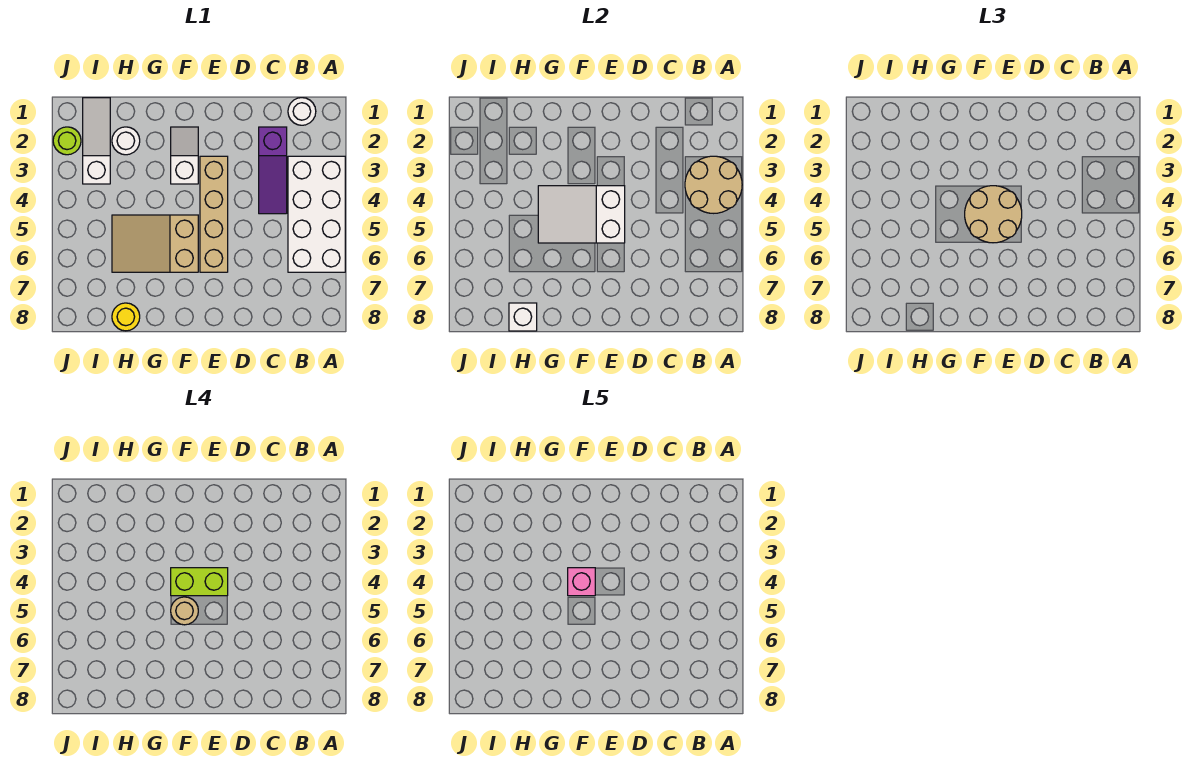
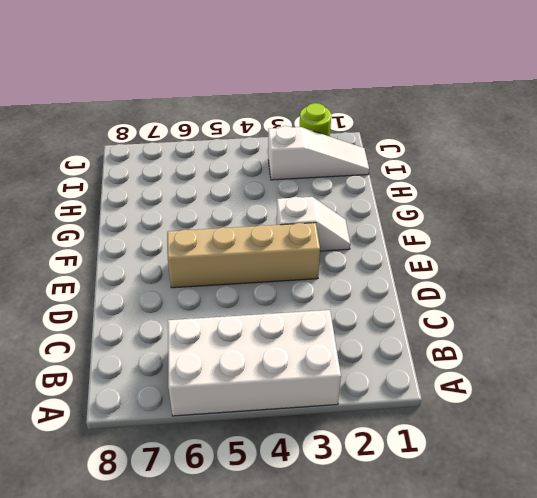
none -> white round brick B1 level 1
none -> purple slope C2:C4 level 1 top 2
none -> tan slope F5:H6 level 1 top F

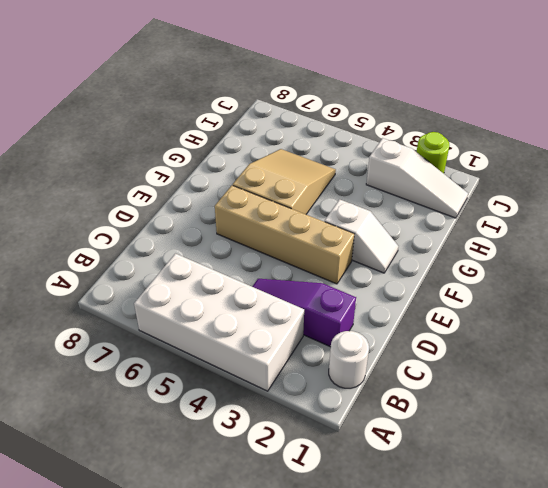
none -> white round brick H2 level 1
none -> yellow round brick H8 level 1
none -> tan round brick A3:B4 level 2

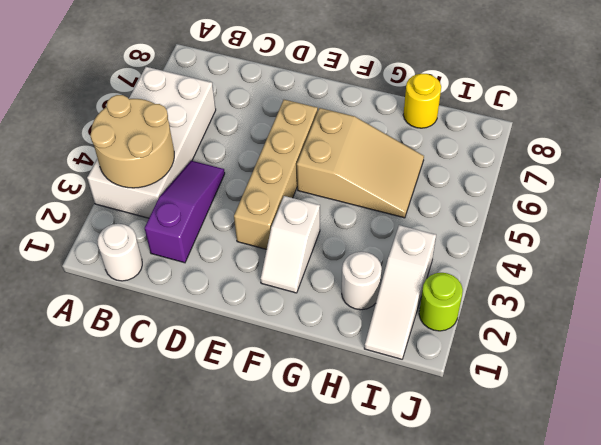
none -> white slope E4:G5 level 2 top E
none -> white brick H8 level 2
none -> tan round brick E4:F5 level 3

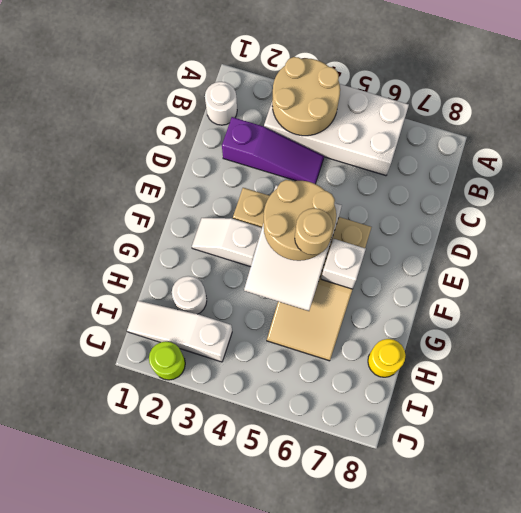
white brick F6 level 2 -> white brick H8 level 2
none -> lime brick E4:F4 level 4
none -> pink brick F4 level 5

